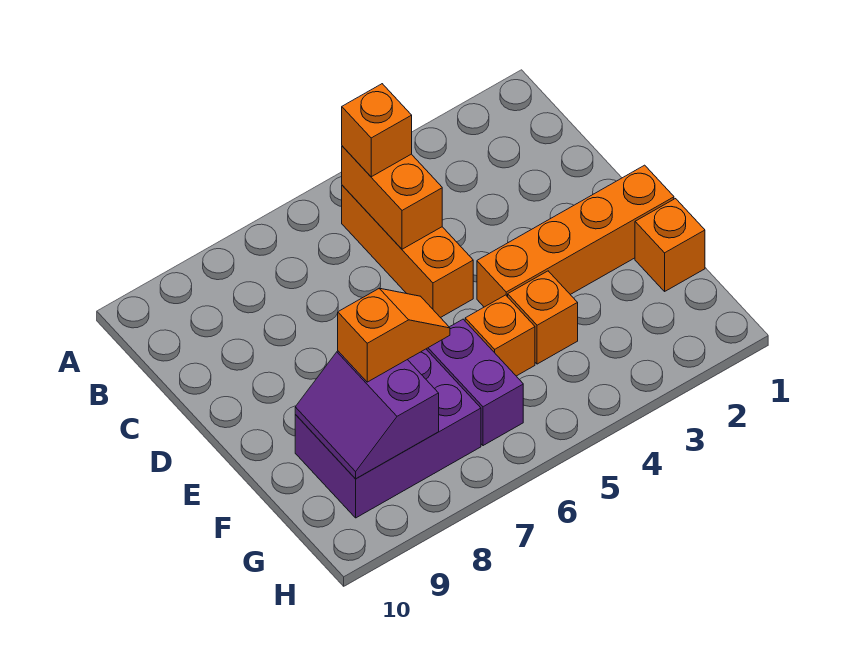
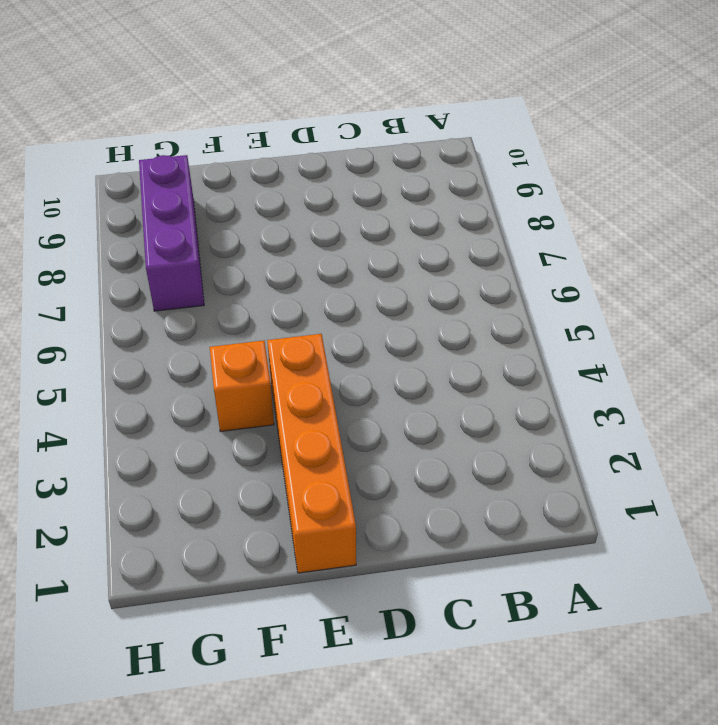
purple brick G7:G9 level 1 -> purple brick F7:G9 level 1
none -> orange brick B5:D5 level 1
none -> orange brick F1 level 1

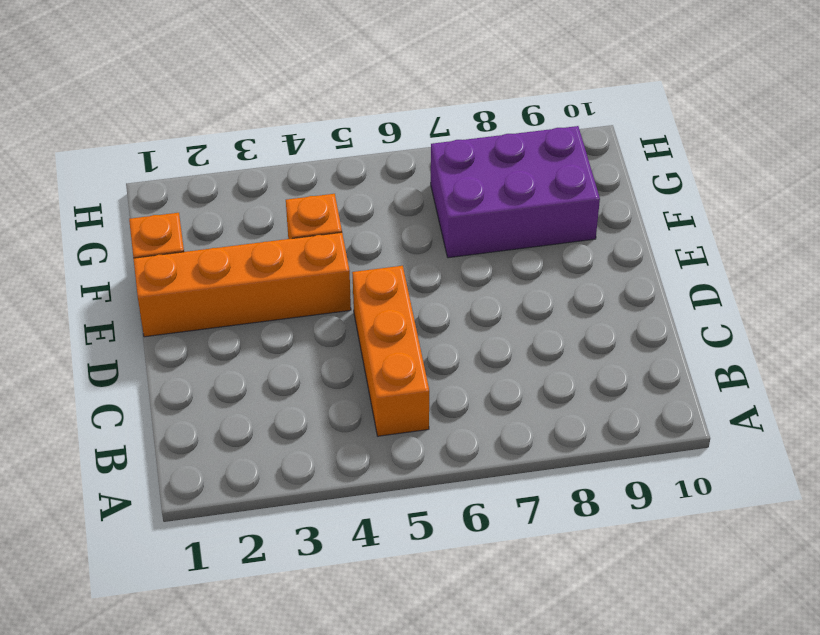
none -> orange brick F5 level 1
none -> purple brick F6:G6 level 1

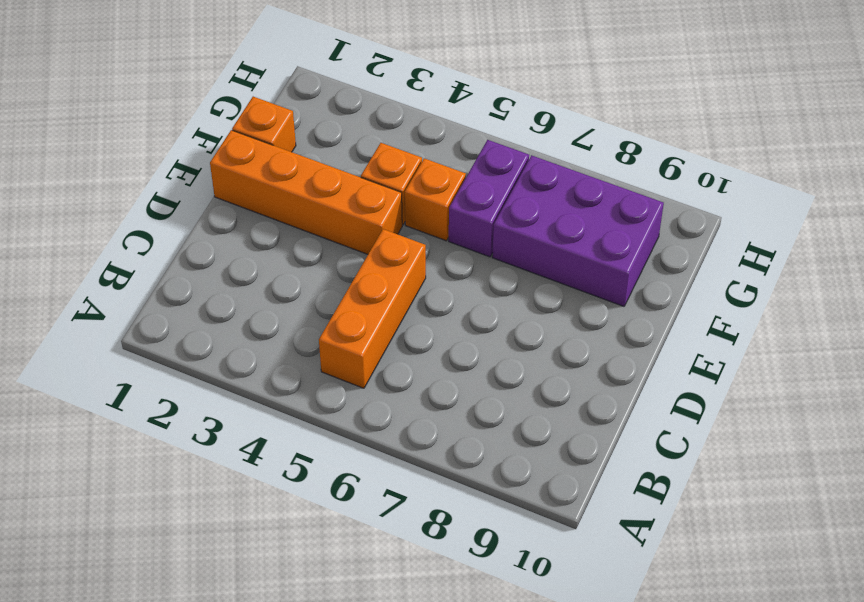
none -> orange brick B5:C5 level 2
none -> purple slope F8:G9 level 2 top 8

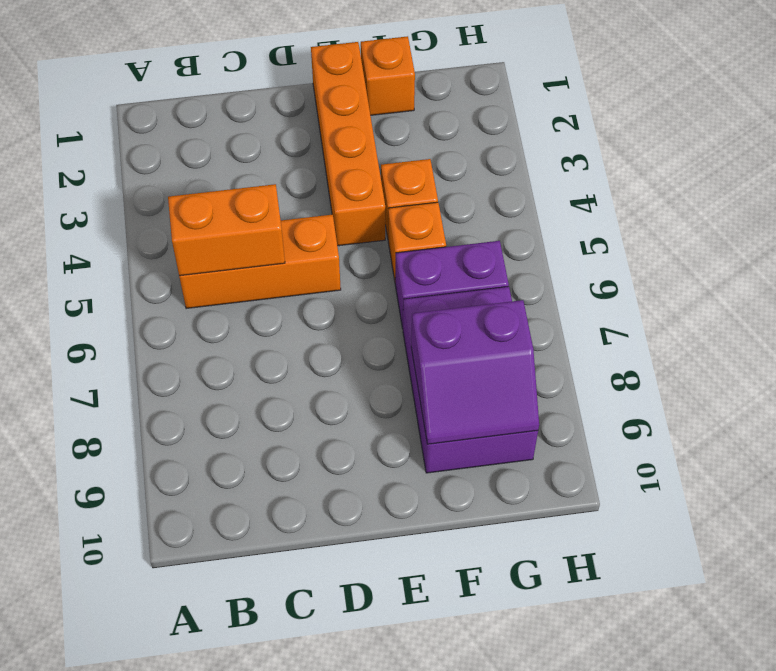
none -> orange brick B5 level 3
none -> orange slope F7:F8 level 3 top 8

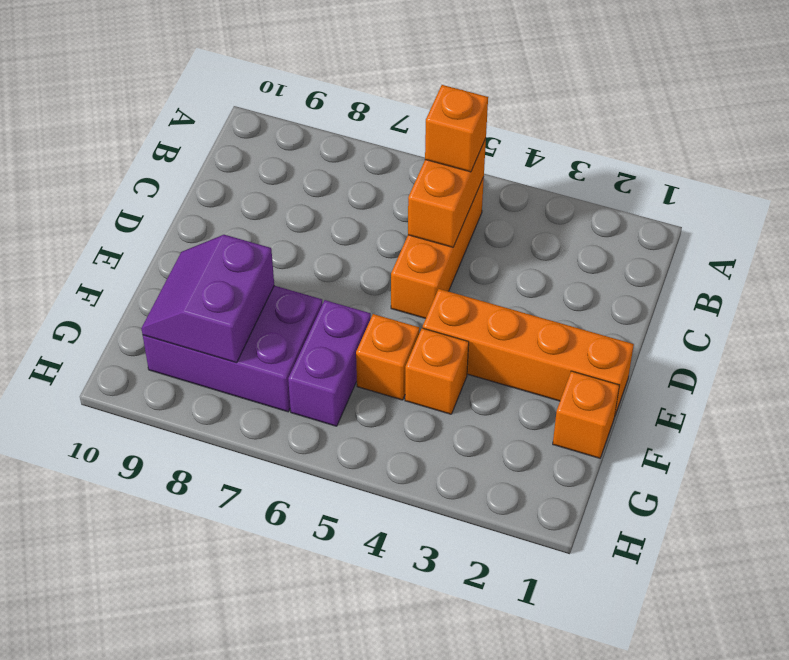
none -> orange slope F7:F8 level 3 top 8

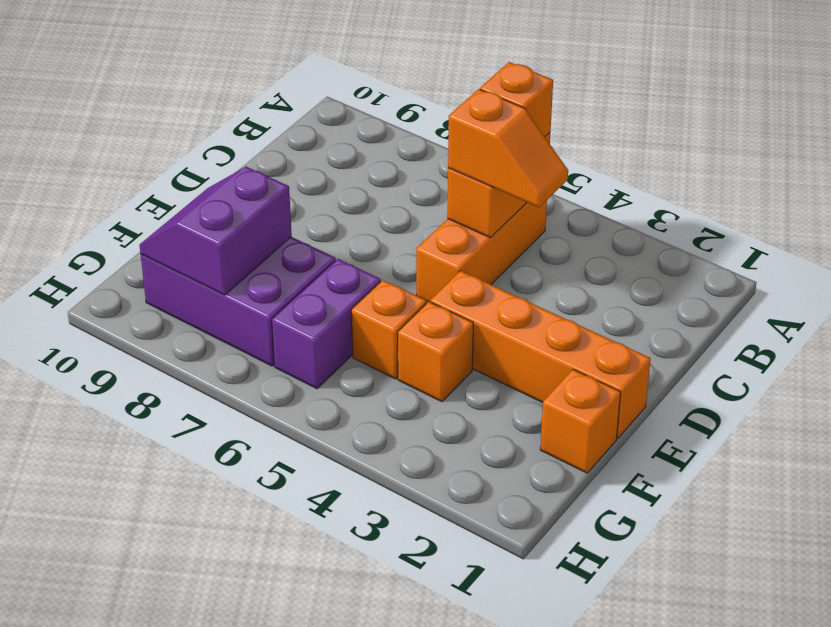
orange slope C4:C5 level 3 top 5 -> orange slope F7:F8 level 3 top 8

